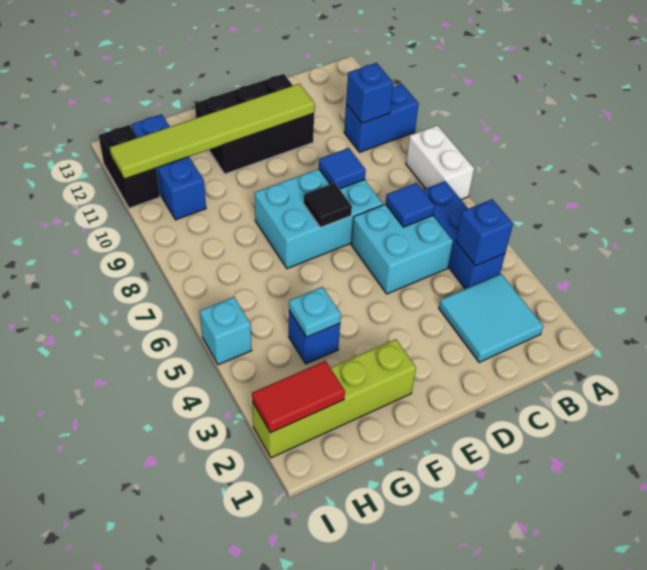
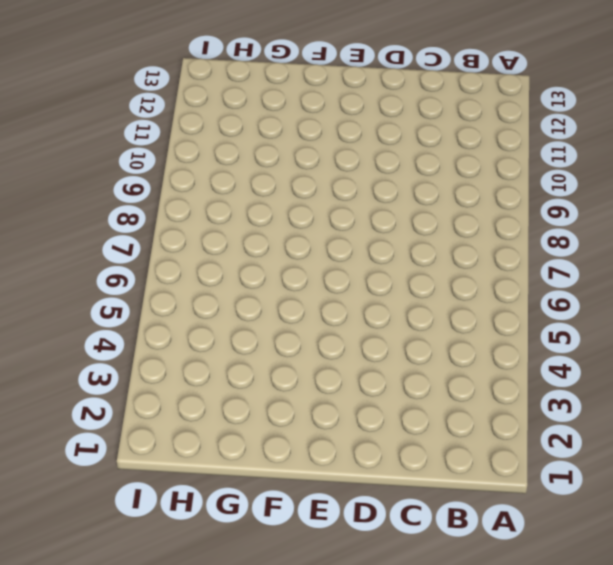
none -> white brick A7:A8 level 1
none -> blue brick A10:B10 level 1
none -> cyan tile B2:C3 level 1

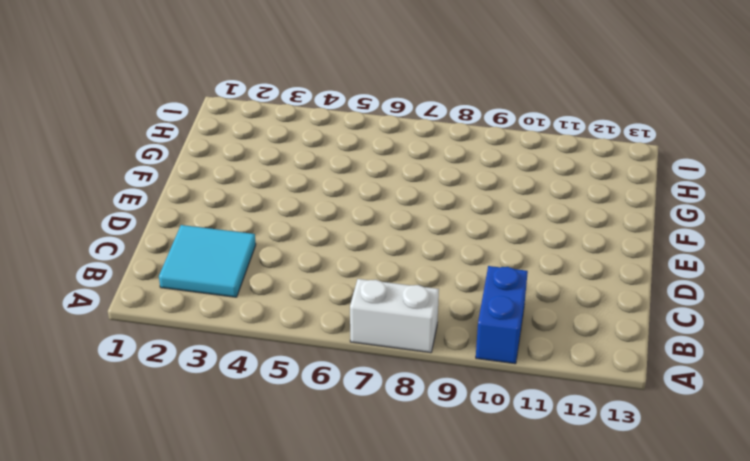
none -> blue brick B4:B6 level 1
none -> cyan brick C5:D6 level 1
none -> cyan brick D7:F8 level 1

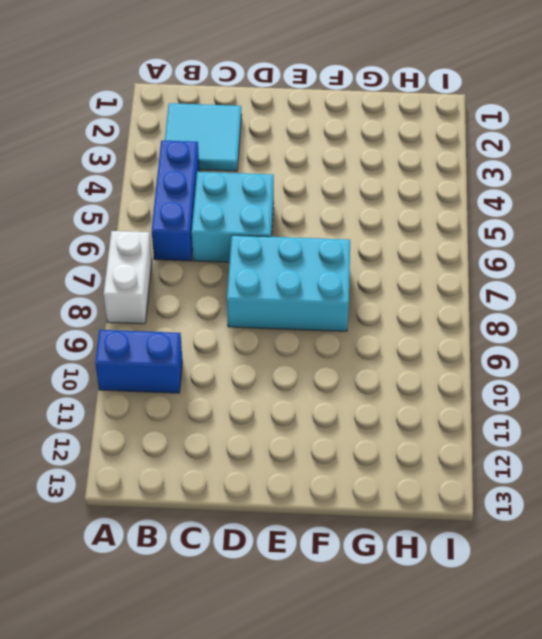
none -> black brick D11:F12 level 1
none -> lime brick F2:I2 level 1
none -> blue brick G4 level 1

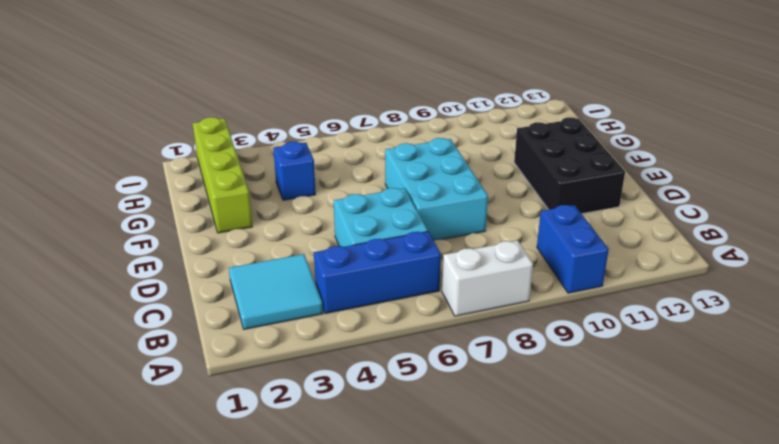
none -> blue brick H10:H12 level 1
none -> cyan brick I5 level 1
none -> black brick I11:I12 level 1

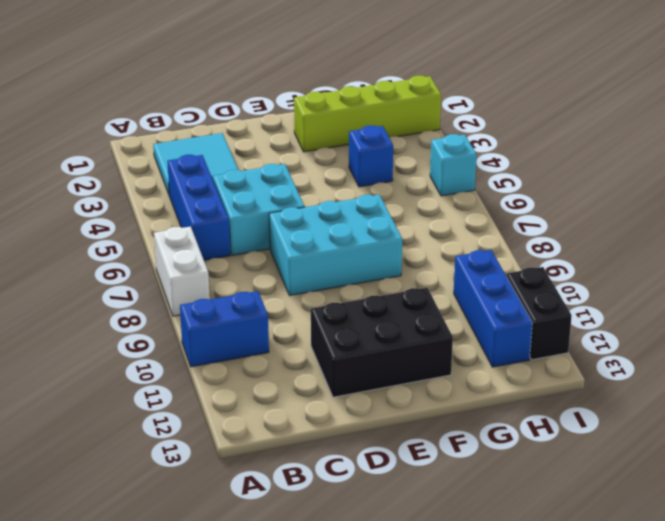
none -> blue brick B4 level 2
none -> blue brick B10 level 2
none -> blue tile C6 level 2

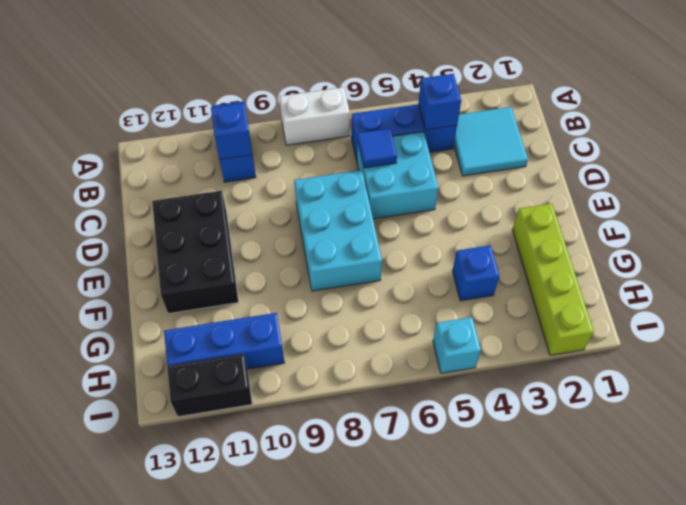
none -> blue tile D8 level 2
none -> lime tile D11:I11 level 2
none -> black tile E7 level 2

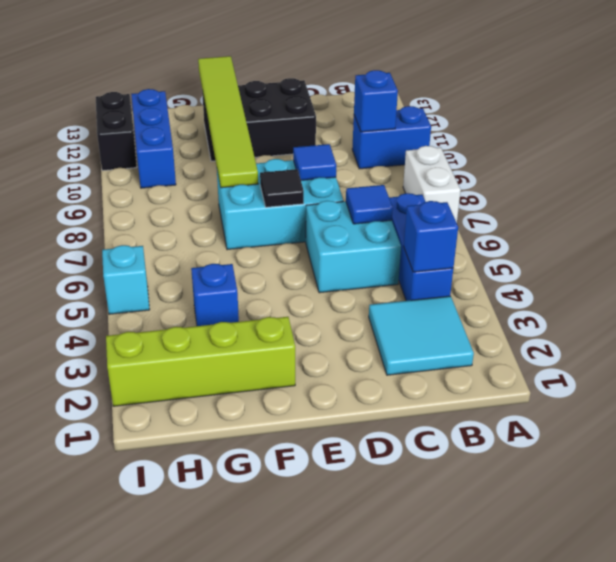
lime tile F8:F13 level 2 -> lime tile D11:I11 level 2
none -> cyan plate G4 level 2
none -> red tile H2:I2 level 2

